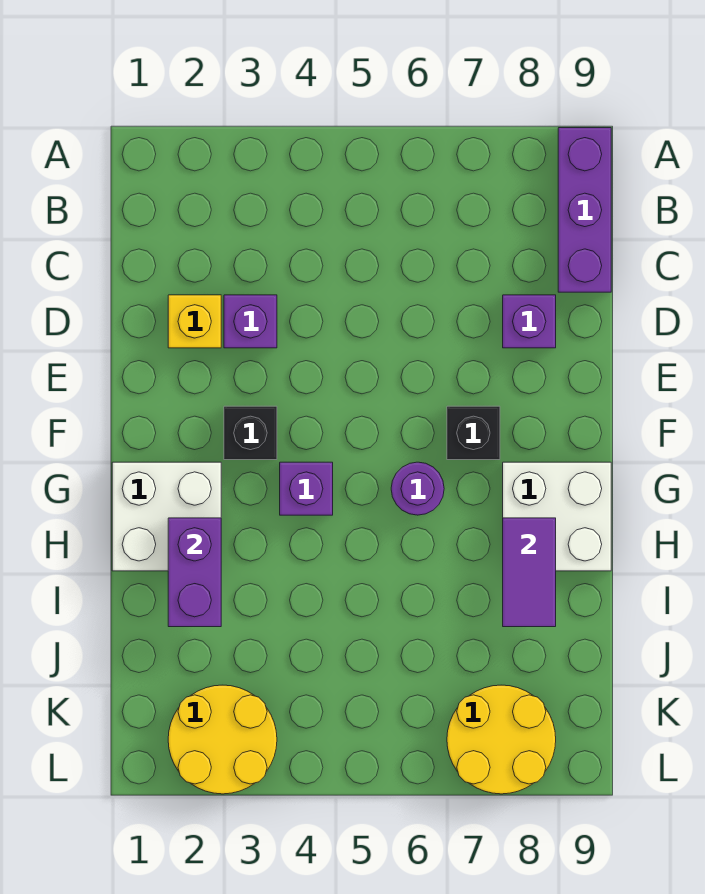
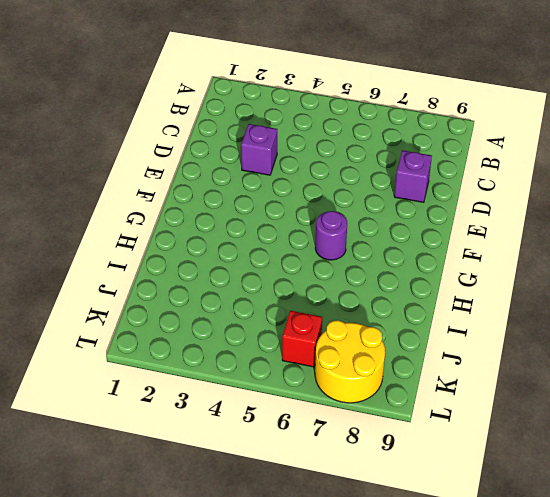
red brick K6 level 1 -> none
none -> purple brick A9:C9 level 1
none -> yellow brick D2 level 1
none -> black brick F3 level 1

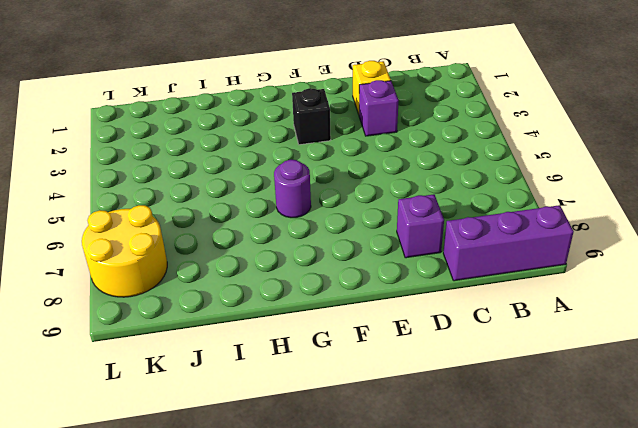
none -> black brick F7 level 1
none -> white brick G1:H2 level 1
none -> purple brick G4 level 1

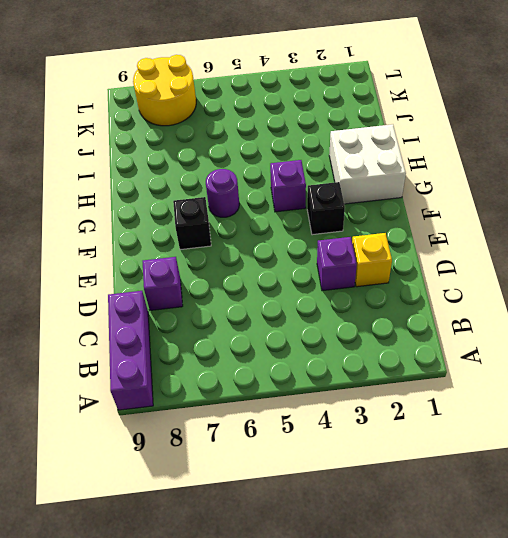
none -> white brick G8:H9 level 1
none -> yellow round brick K2:L3 level 1
none -> purple brick H2:I2 level 2

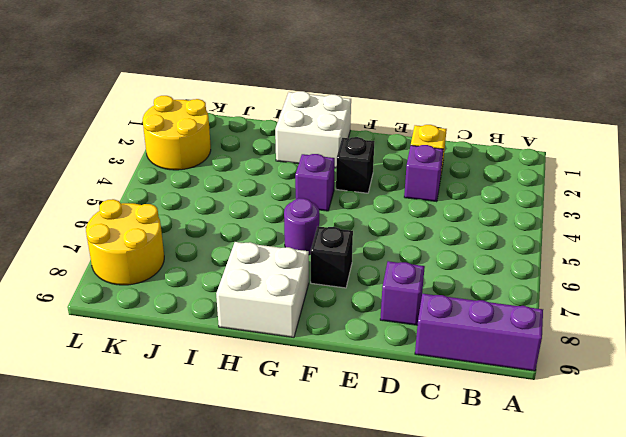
none -> purple brick H2:I2 level 2
none -> purple tile H8:I8 level 2

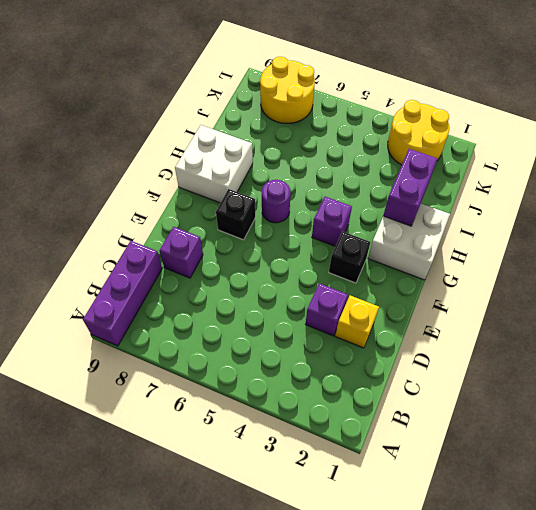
none -> purple tile H8:I8 level 2

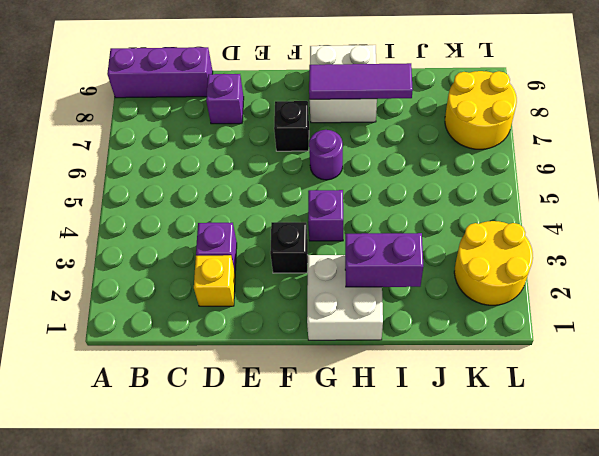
purple tile G8:I8 level 2 -> purple tile H8:I8 level 2

